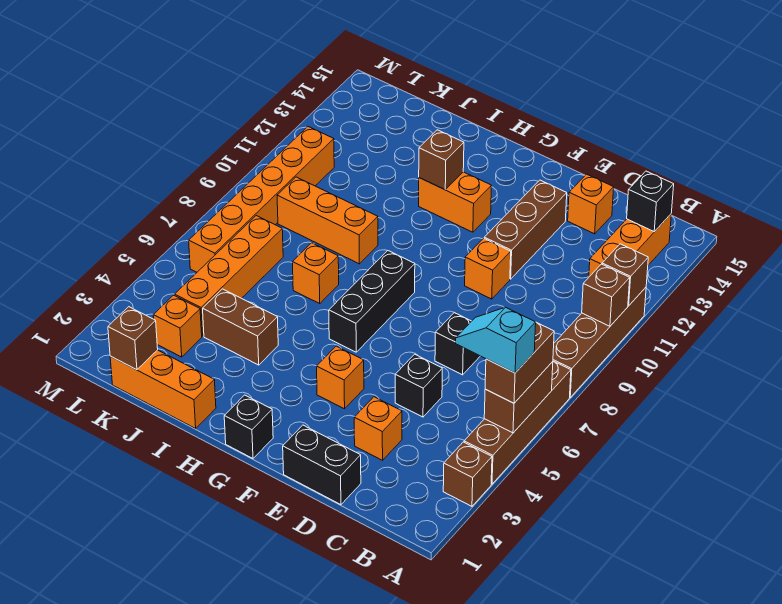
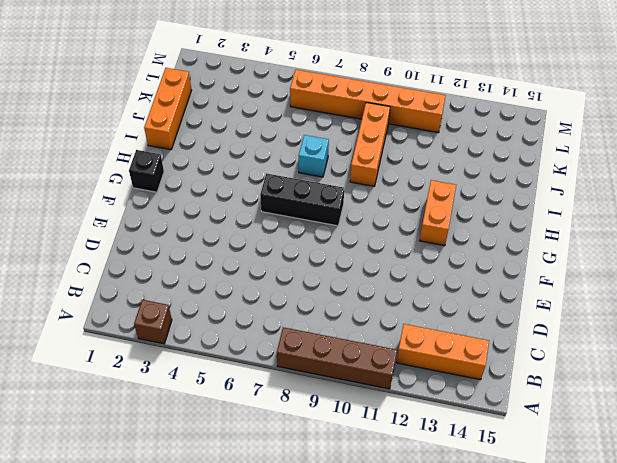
cyan brick I7 level 1 -> orange brick I7 level 1
none -> brown brick A4:A7 level 1
none -> black brick D1:E1 level 1
none -> orange brick D3 level 1
none -> black brick D5 level 1

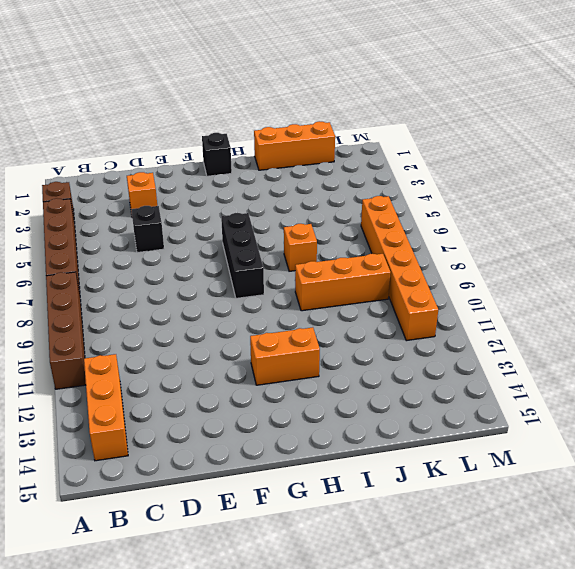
none -> black brick D1:E1 level 1
none -> black brick D7 level 1
none -> orange brick D14 level 1
none -> orange brick E10 level 1

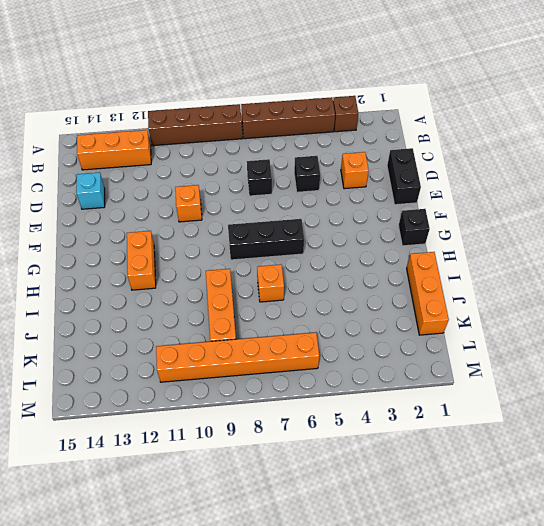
cyan brick D14 level 1 -> orange brick D14 level 1
none -> brown brick E11:E13 level 1
none -> orange brick F4 level 1
none -> brown brick I4:J4 level 1
none -> orange brick K3 level 1

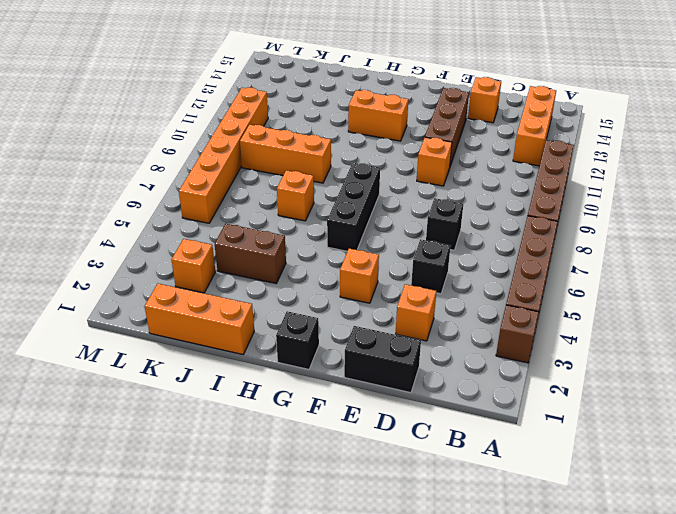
none -> orange brick K4:K7 level 1
none -> brown brick A5:A6 level 2
none -> brown brick A10 level 2
none -> brown brick A11 level 2

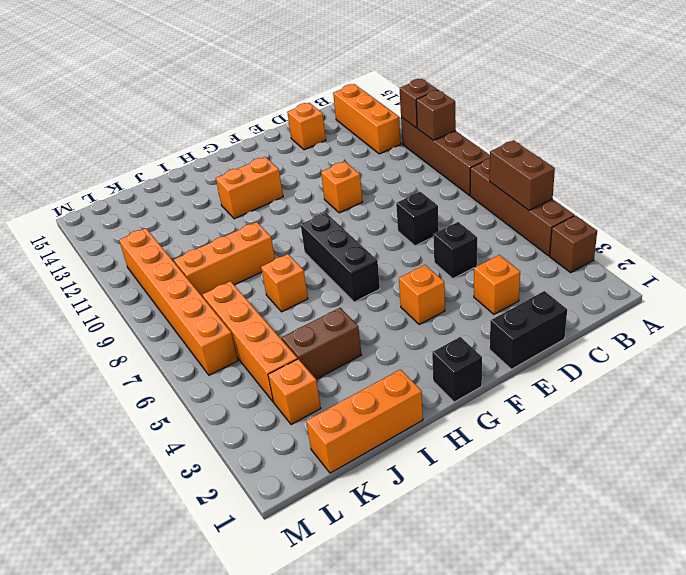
none -> brown brick E11:E13 level 1
none -> black brick B14 level 2
none -> brown brick H12 level 2
none -> brown brick K1 level 2

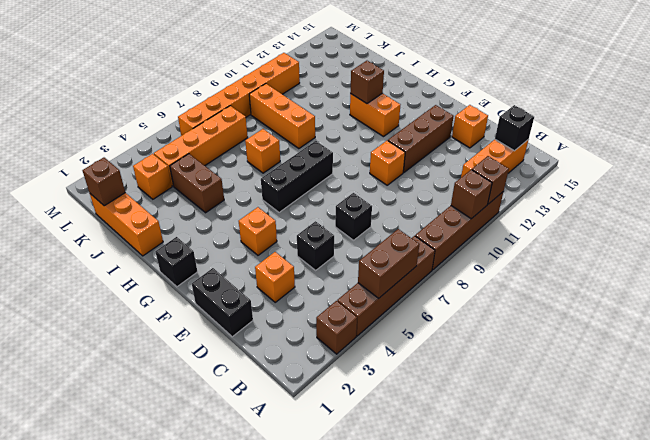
none -> brown brick A5:A6 level 3
none -> cyan slope A5:B5 level 4 top A

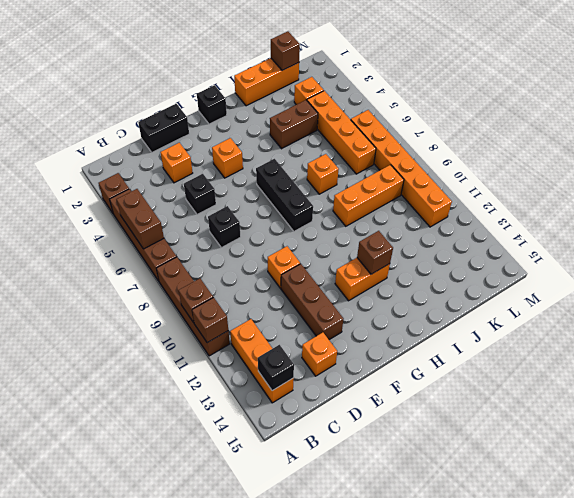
none -> brown brick A5:A6 level 3
none -> cyan slope A5:B5 level 4 top A

